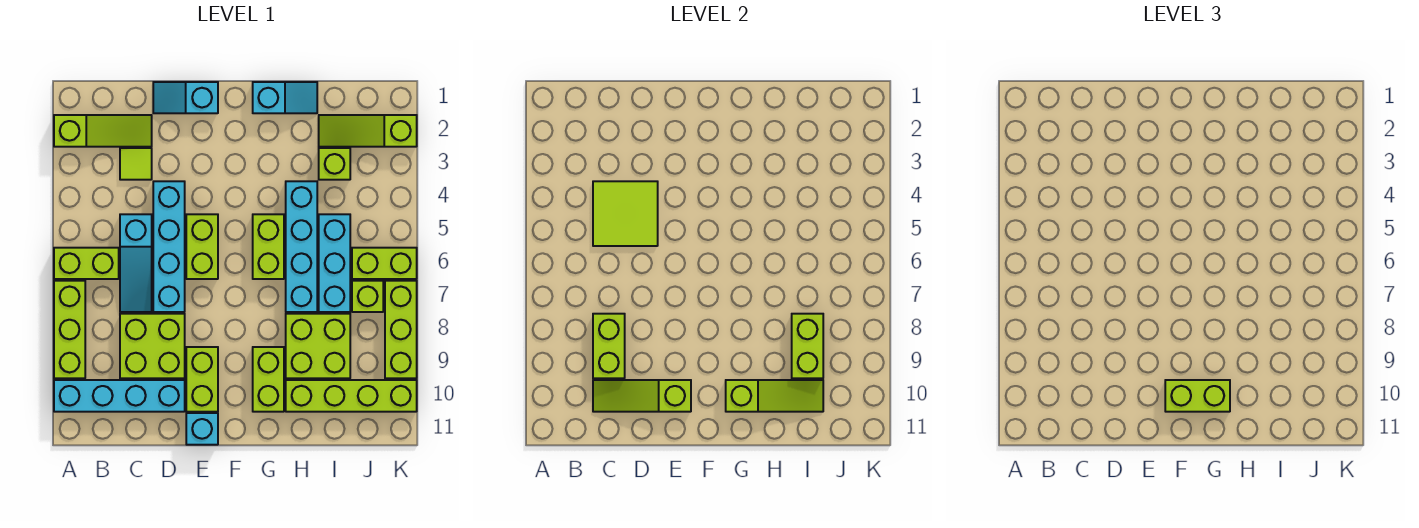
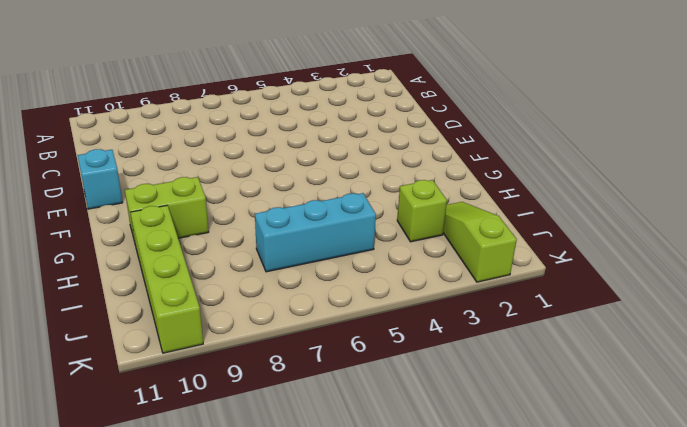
none -> lime slope A2:C2 level 1 top A
none -> lime brick A6:B6 level 1
none -> lime brick A7:A9 level 1
none -> cyan brick A10:D10 level 1

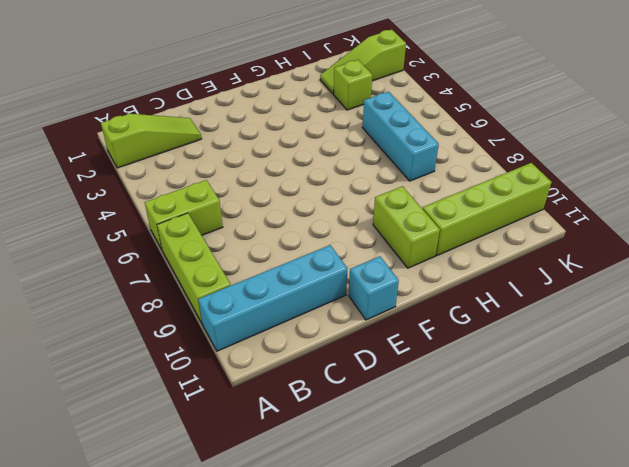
none -> lime tile C3 level 1
none -> cyan slope C5:C7 level 1 top 5
none -> lime brick C8:D9 level 1
none -> cyan slope D1:E1 level 1 top E

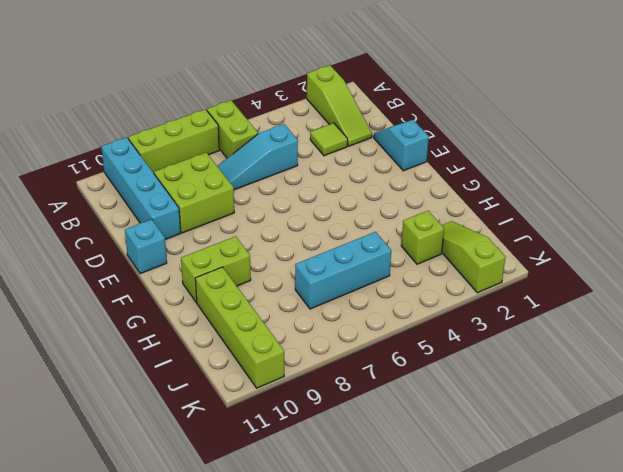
none -> cyan brick D4:D7 level 1
none -> lime brick E5:E6 level 1
none -> lime brick E9:E10 level 1
none -> cyan slope G1:H1 level 1 top G

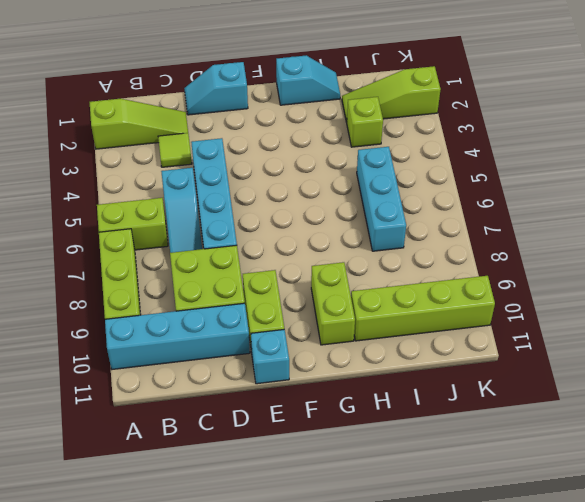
none -> lime brick E5:E6 level 1
none -> lime brick G5:G6 level 1
none -> cyan brick H4:H7 level 1
none -> lime brick H8:I9 level 1

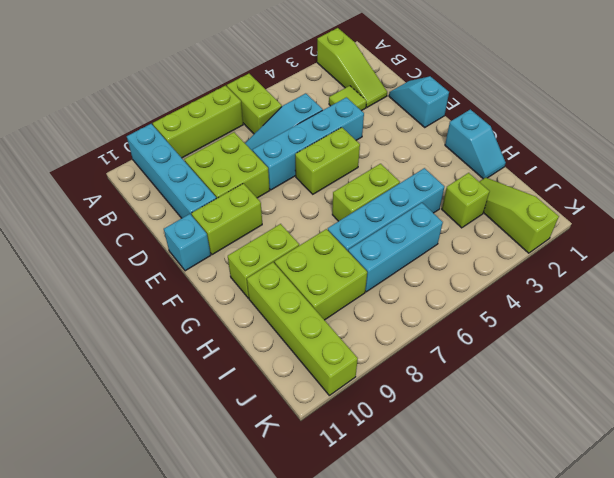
none -> lime brick J6:K6 level 1
none -> lime brick J7 level 1
none -> lime brick K7:K9 level 1
none -> lime tile C4:D5 level 2

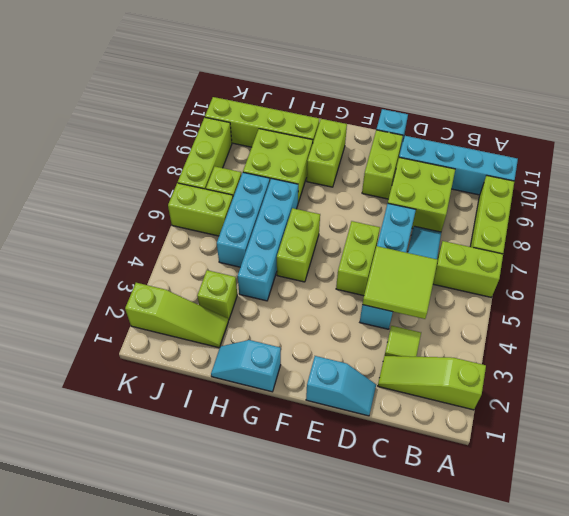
none -> lime brick C8:C9 level 2
none -> lime slope C10:E10 level 2 top E
none -> lime slope G10:I10 level 2 top G
none -> lime brick I8:I9 level 2

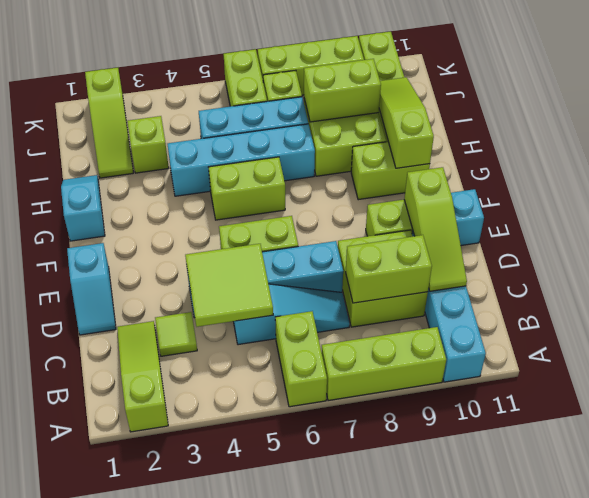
none -> lime brick F10:G10 level 3

